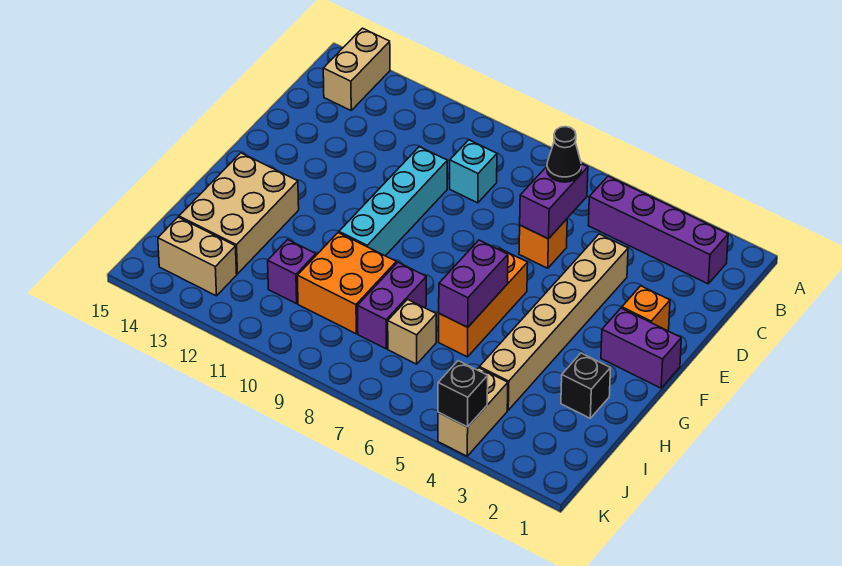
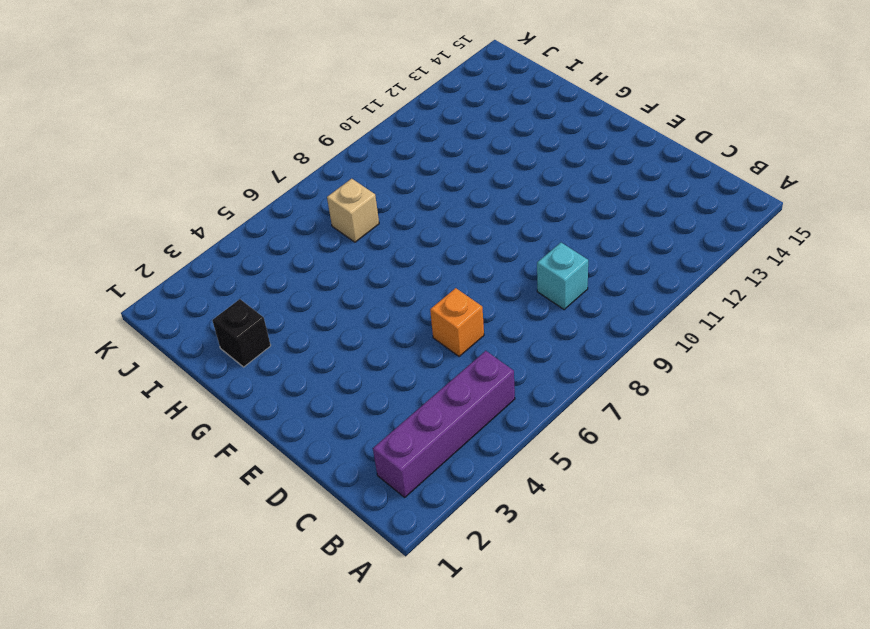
none -> tan brick A14:B14 level 1
none -> tan brick D4:I4 level 1
none -> cyan brick D10:G10 level 1

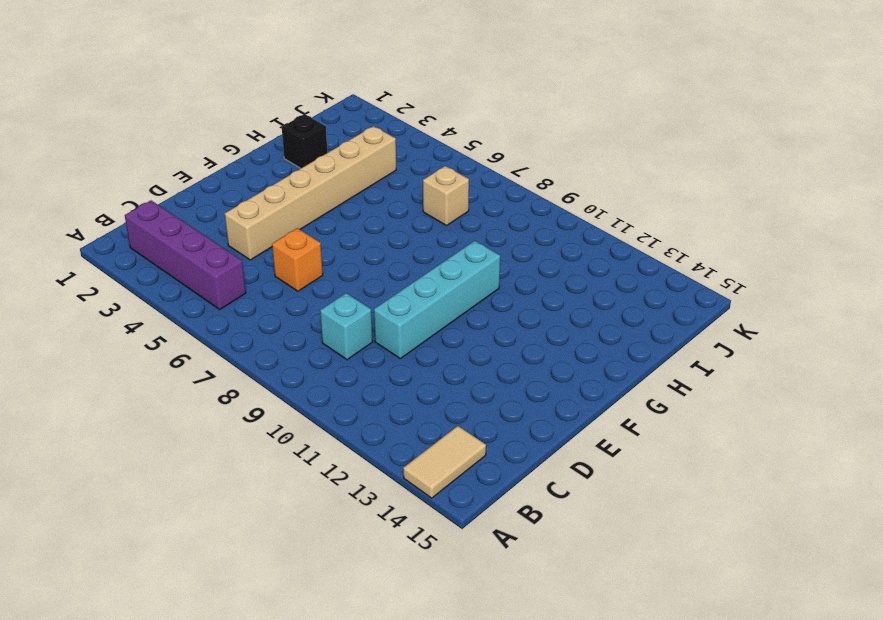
tan tile A14:B14 level 1 -> tan brick A14:B14 level 1
none -> orange brick E2 level 1
none -> purple brick F1:F2 level 1
none -> orange brick F6:H6 level 1

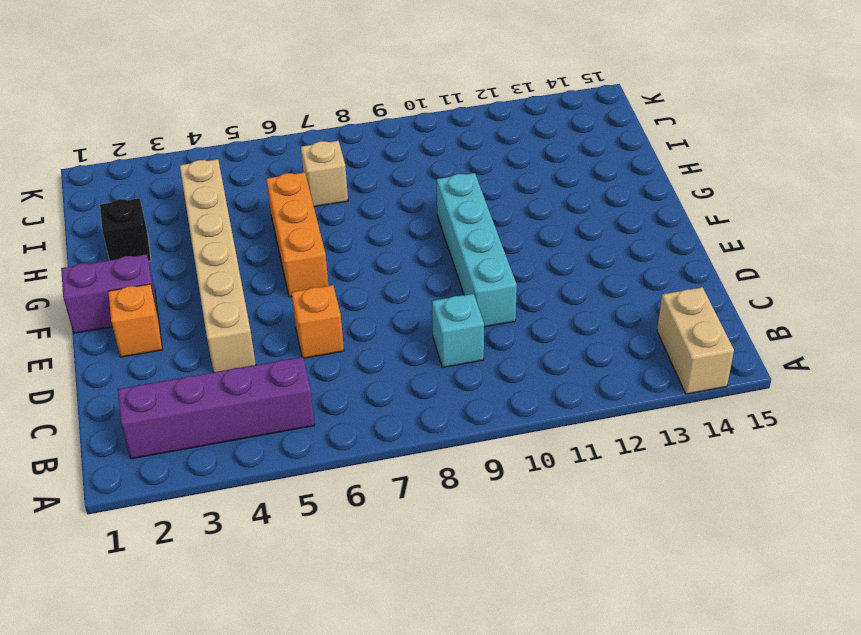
none -> tan brick G13:I14 level 1
none -> purple brick H8:I8 level 1
none -> orange brick H9:I10 level 1

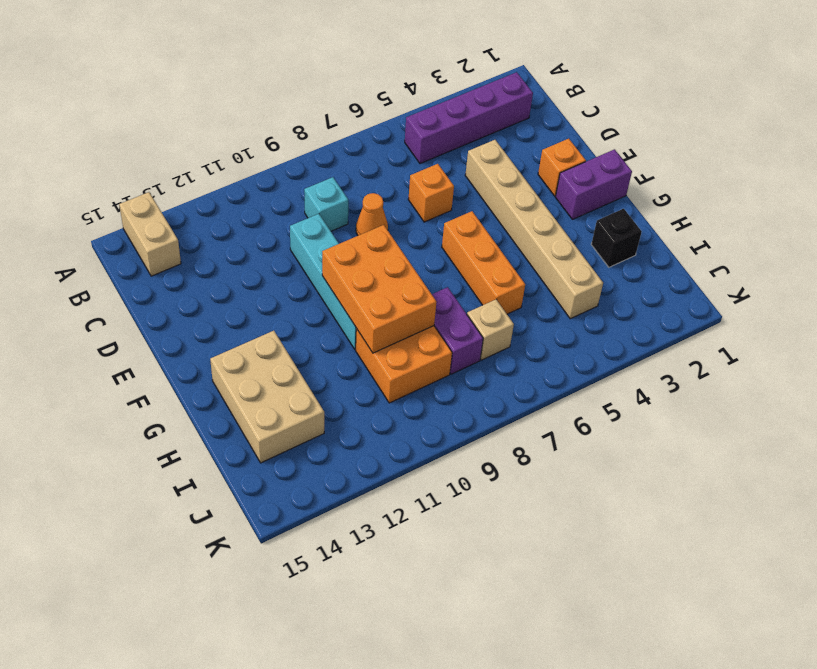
orange cone D8 level 1 -> none
orange brick F9:H10 level 2 -> none
none -> purple brick I11 level 1
none -> tan brick J4:K4 level 1
none -> tan brick J13:J14 level 1

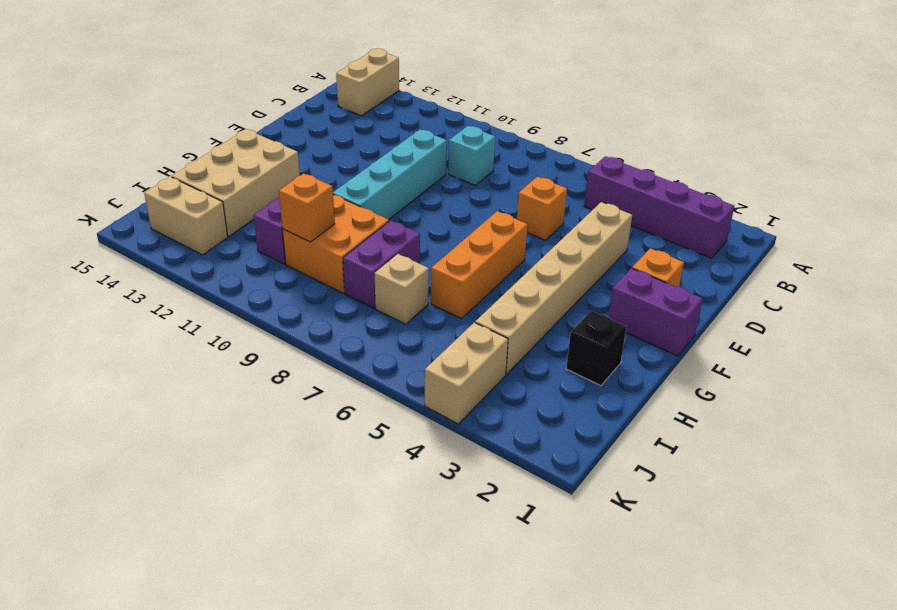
orange brick I10 level 2 -> none
none -> purple brick C6:D6 level 2
none -> purple brick G6:H6 level 2
none -> black brick K4 level 2

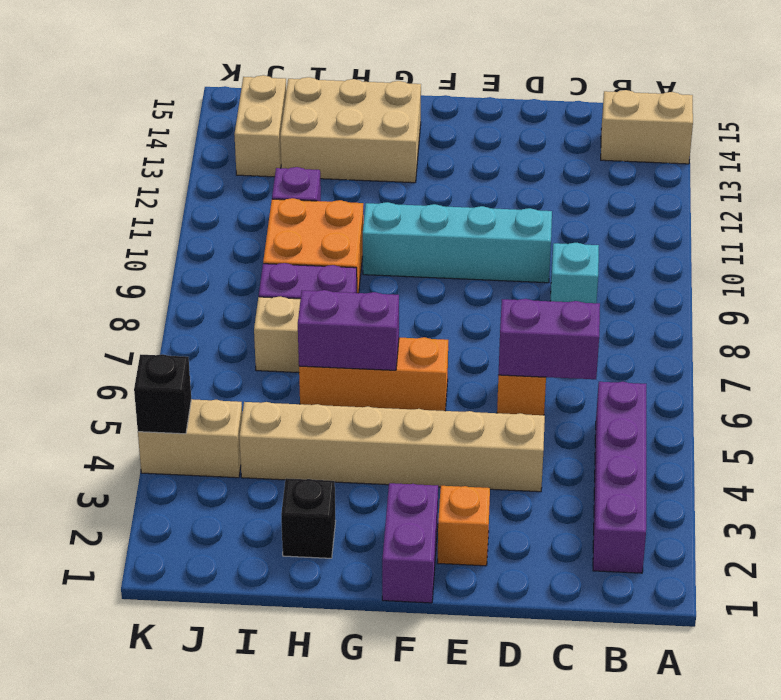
none -> black cone C6 level 3

